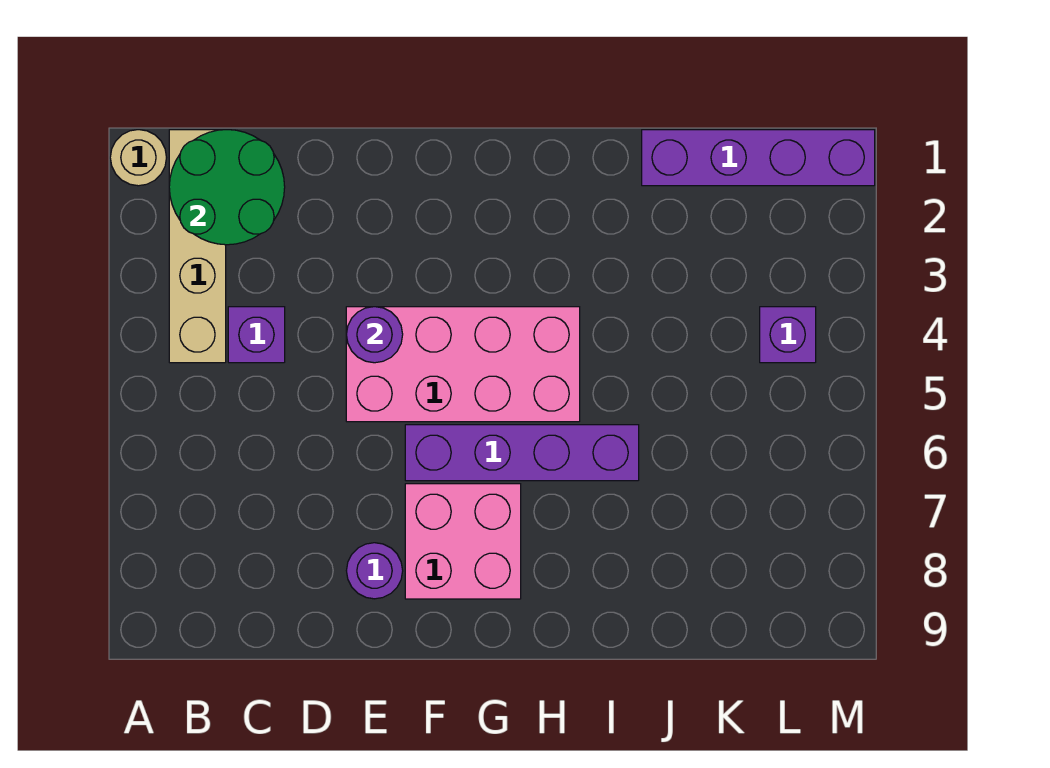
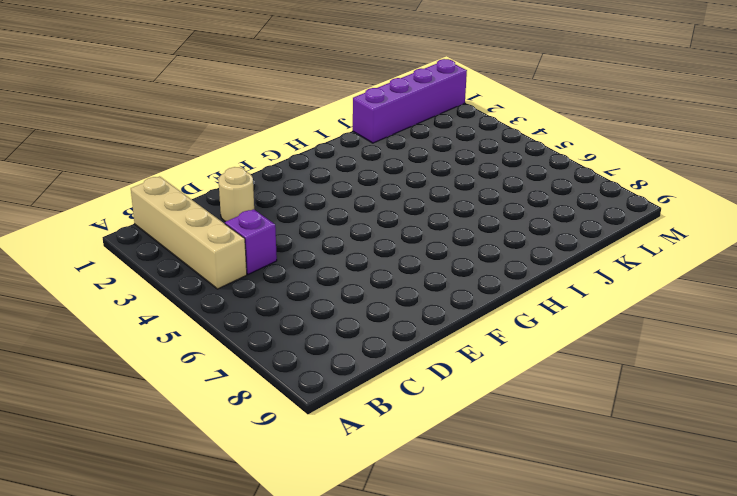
tan round brick D2 level 1 -> tan round brick A1 level 1
none -> pink brick E4:H5 level 1
none -> purple round brick E8 level 1

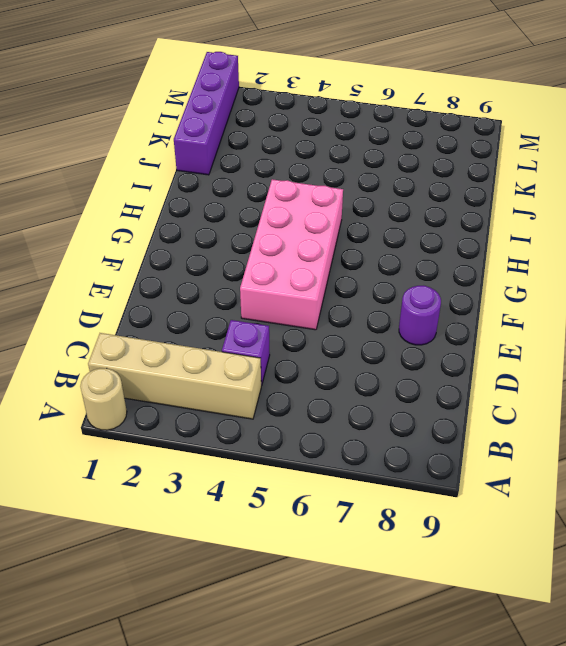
none -> purple brick F6:I6 level 1
none -> pink brick F7:G8 level 1

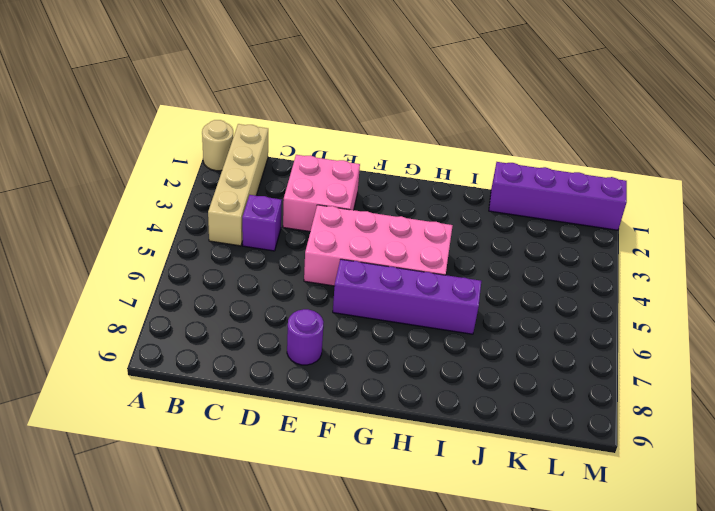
pink brick D2:E3 level 1 -> pink brick F7:G8 level 1
none -> purple brick L4 level 1
none -> green round brick B1:C2 level 2

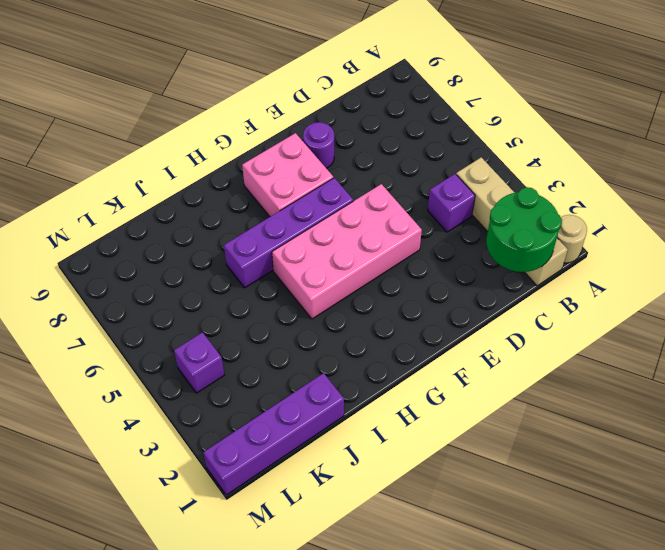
none -> purple round brick E4 level 2

